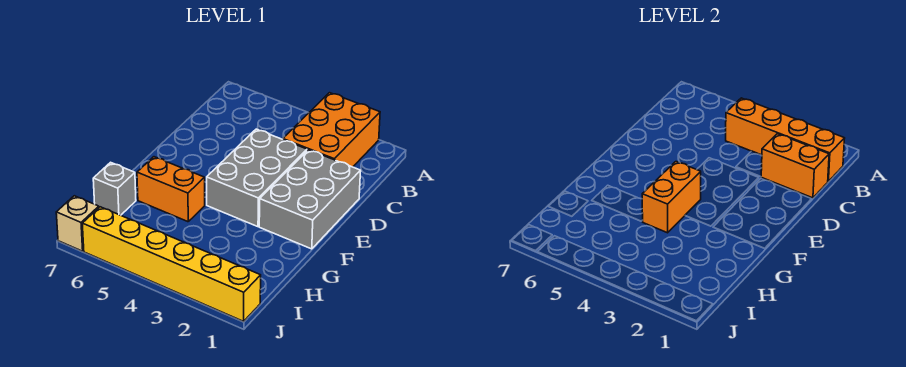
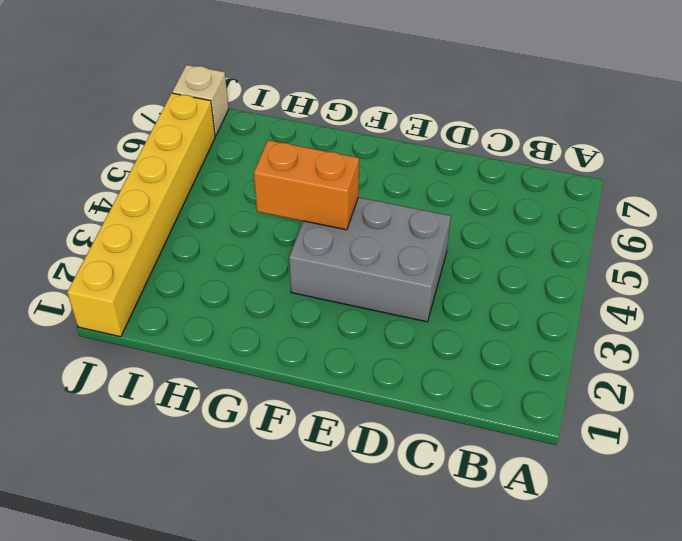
none -> orange brick A2:C3 level 1
none -> grey brick D1:F2 level 1

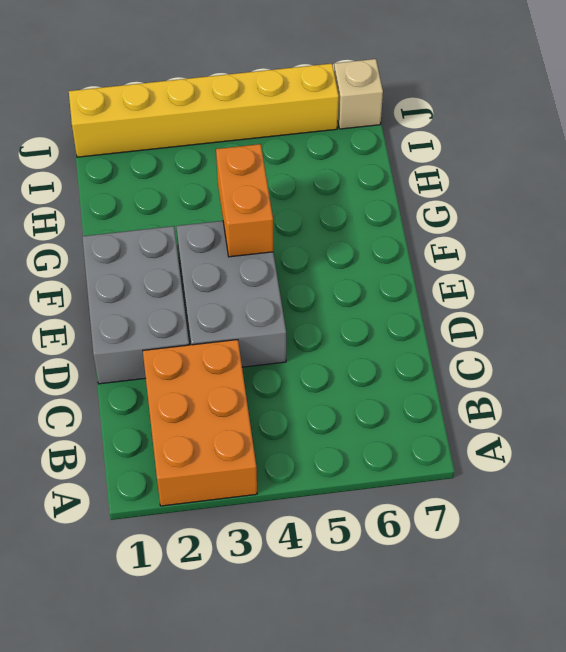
none -> orange brick G5:G6 level 1
none -> grey brick H7 level 1

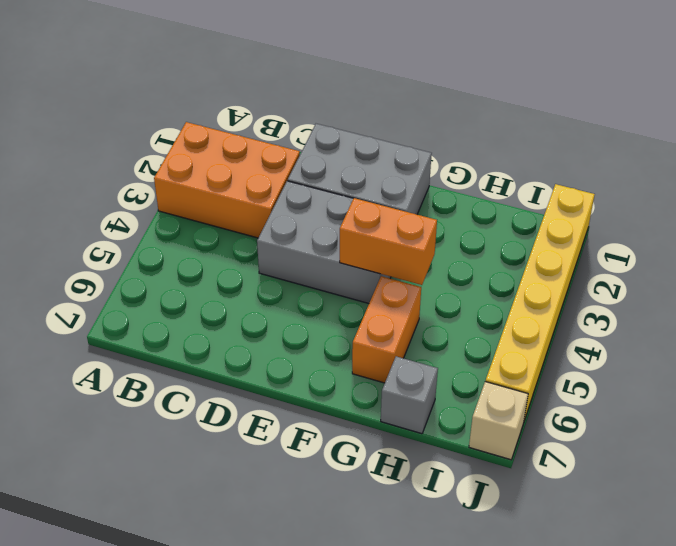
none -> orange brick B1:B4 level 2
none -> orange brick C1:C2 level 2

